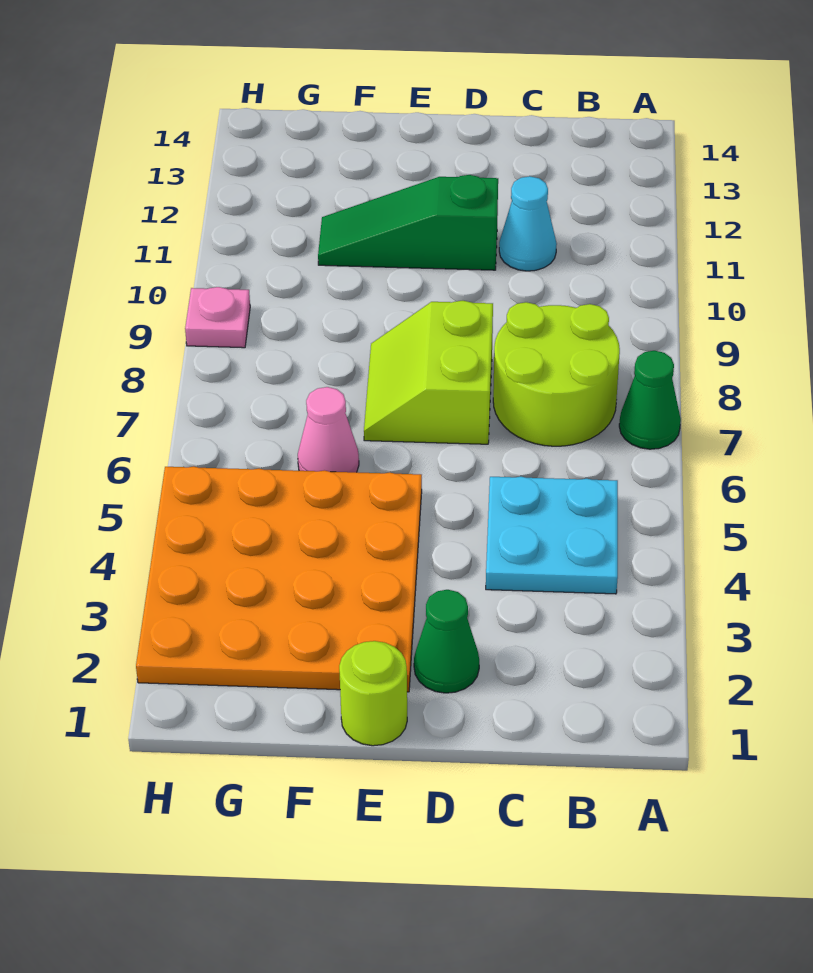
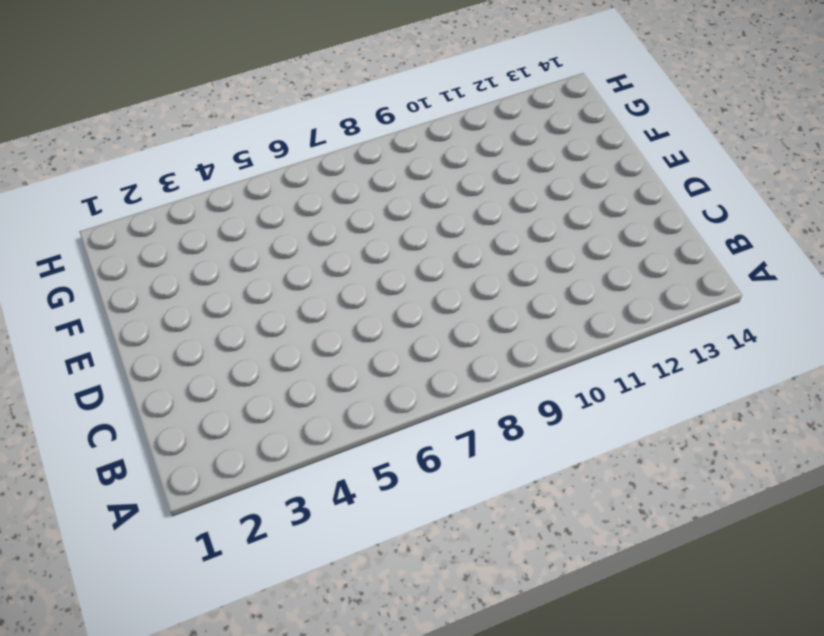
none -> green cone A7 level 1
none -> cyan plate B4:C5 level 1

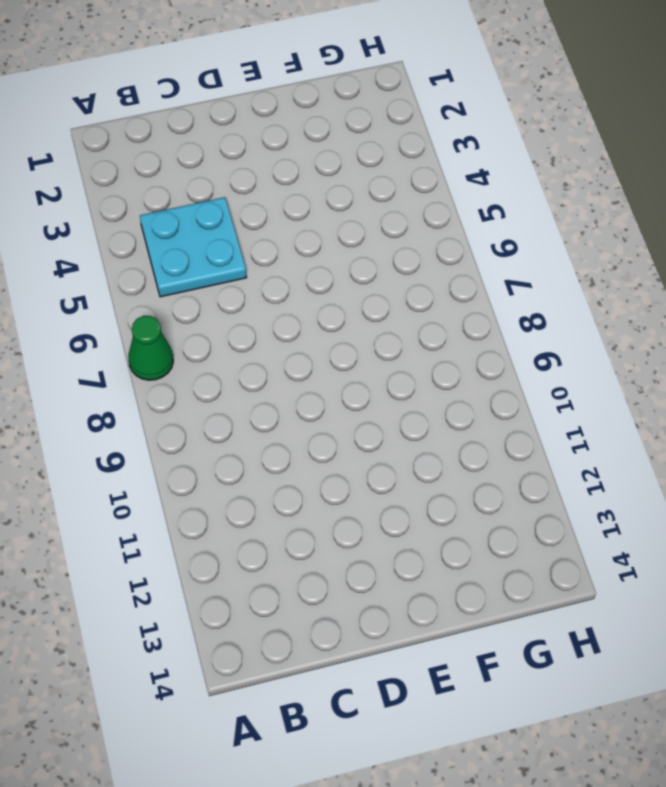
none -> lime round brick B7:C8 level 1
none -> cyan cone C11 level 1

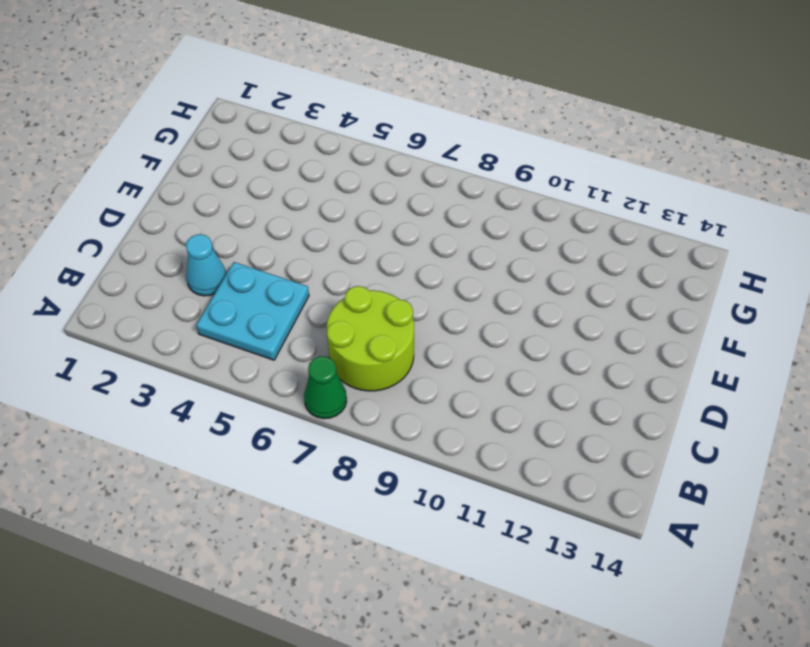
cyan cone C3 level 1 -> cyan cone C11 level 1
none -> green cone D2 level 1
none -> lime slope D7:E8 level 1 top D

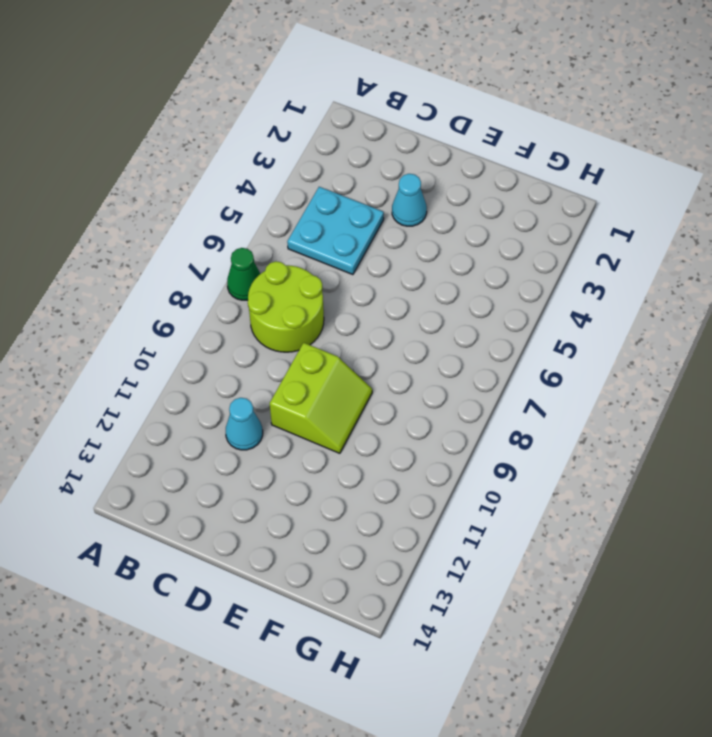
cyan cone D3 level 1 -> none
lime slope D9:E10 level 1 top D -> lime slope D7:E8 level 1 top D
none -> green cone D2 level 1
none -> green slope D11:F11 level 1 top D

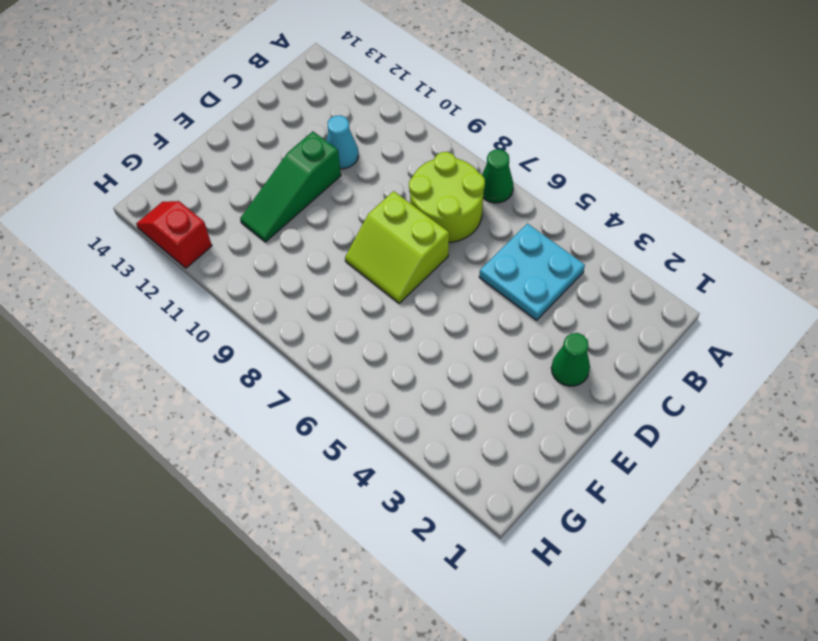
red slope H12:H13 level 1 top 12 -> none
none -> lime round brick E1 level 1
none -> orange plate E2:H5 level 1

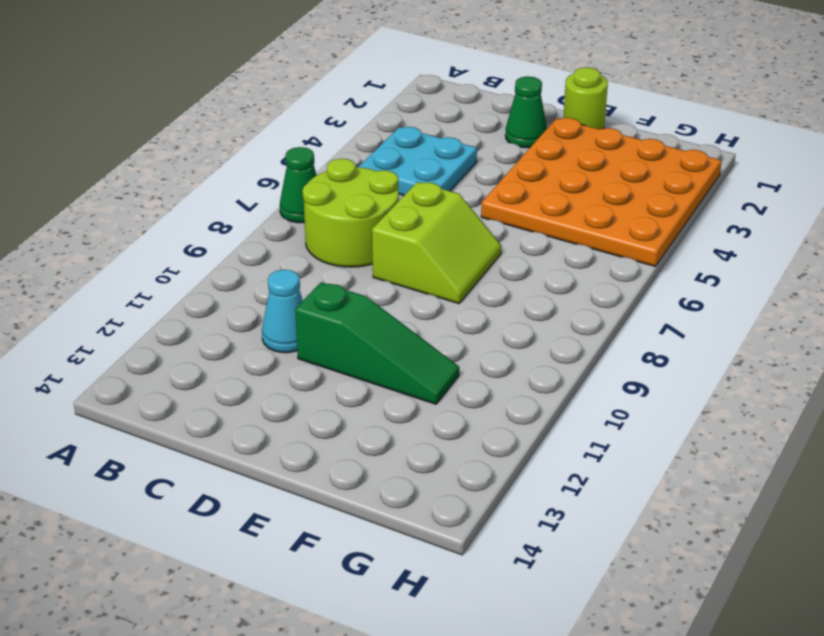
none -> pink cone F6 level 1
none -> pink plate H9 level 1

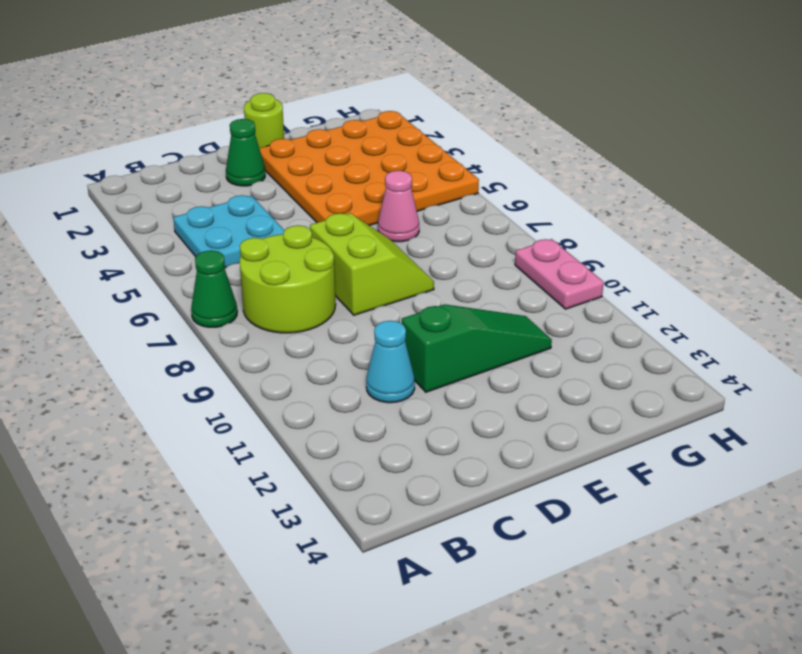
pink plate H9:H10 level 1 -> pink plate H9 level 1

